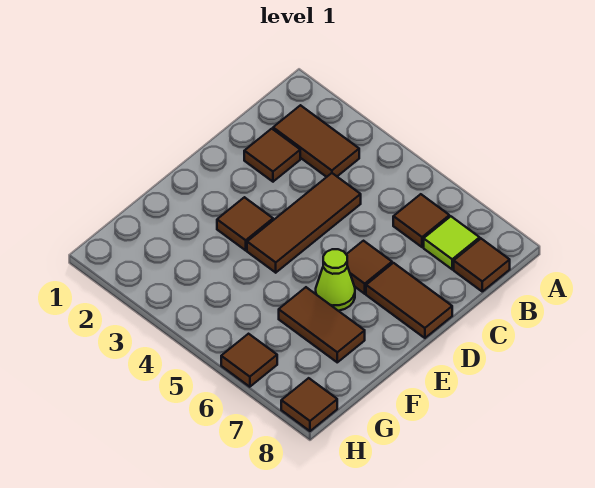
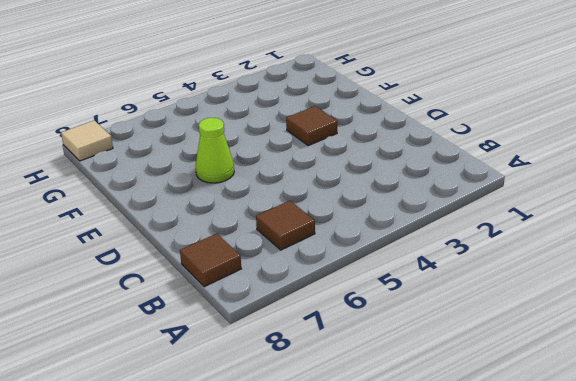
tan tile H8 level 1 -> brown tile H8 level 1
none -> brown tile B2:B3 level 1
none -> lime tile B7 level 1
none -> brown tile C2 level 1

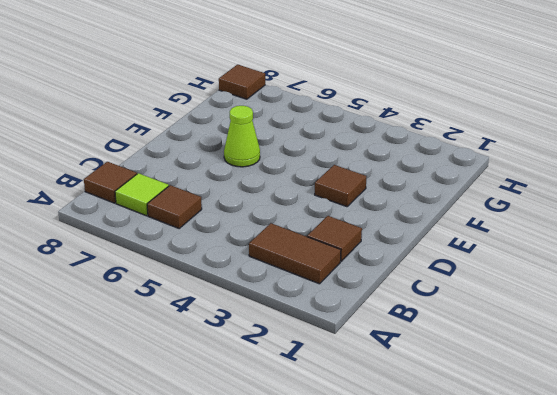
none -> brown tile C4:E4 level 1
none -> brown tile D6 level 1
none -> brown tile D7:D8 level 1

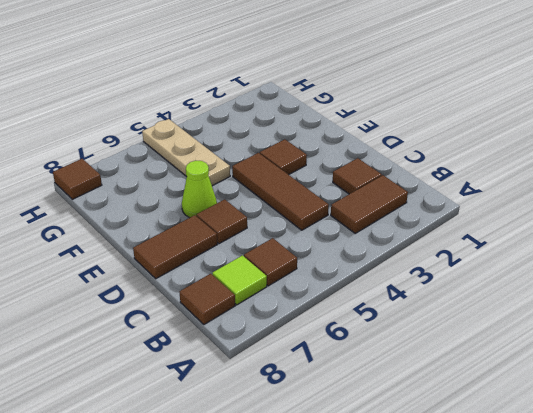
tan plate F5:H5 level 1 -> none
none -> brown tile F6:F7 level 1
none -> brown tile H6 level 1

